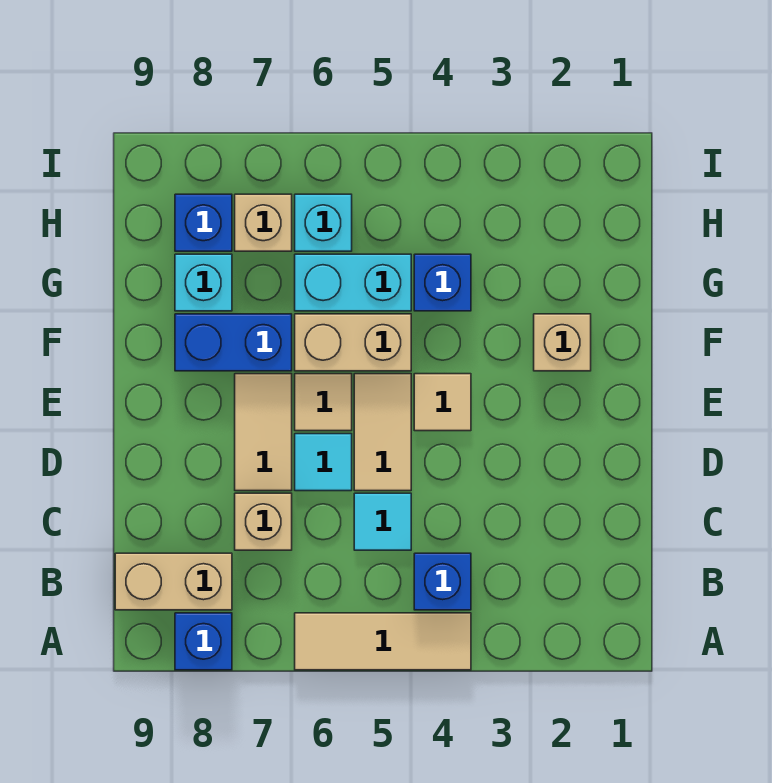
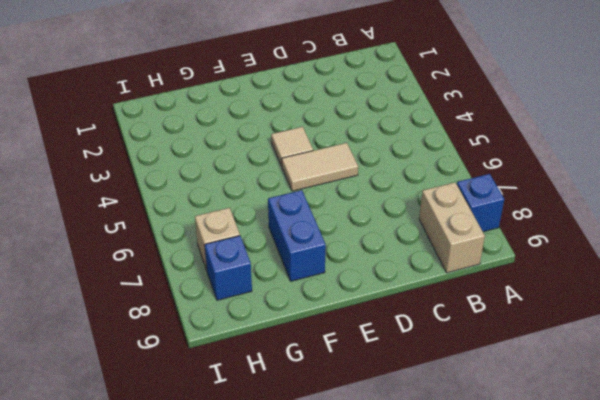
none -> tan tile A4:A6 level 1
none -> blue brick B4 level 1
none -> cyan tile C5 level 1

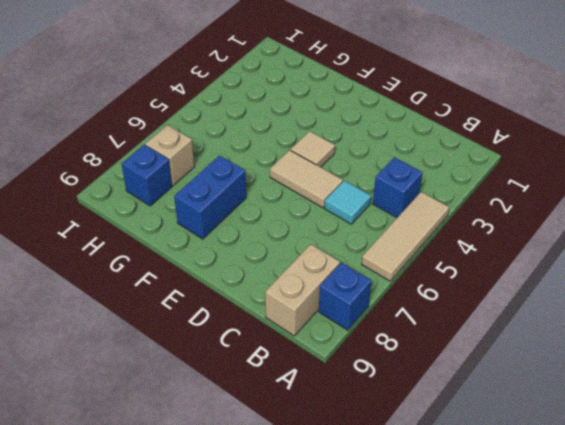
none -> tan brick C7 level 1
none -> cyan tile D6 level 1
none -> tan tile D7:E7 level 1

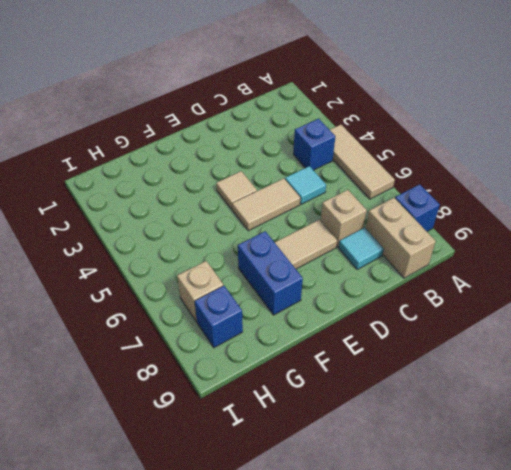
cyan tile C8 level 1 -> cyan tile D6 level 1
none -> tan tile E6 level 1
none -> tan brick F2 level 1
none -> tan brick F5:F6 level 1

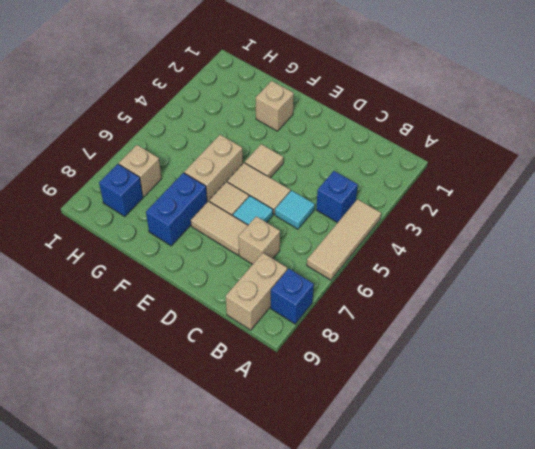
none -> blue brick G4 level 1
none -> cyan brick G5:G6 level 1
none -> cyan brick G8 level 1

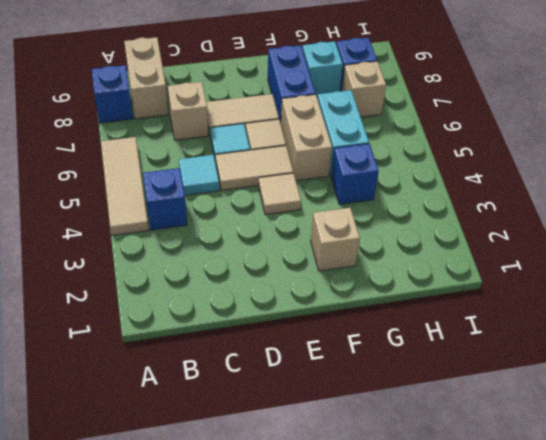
none -> cyan brick H6 level 1

